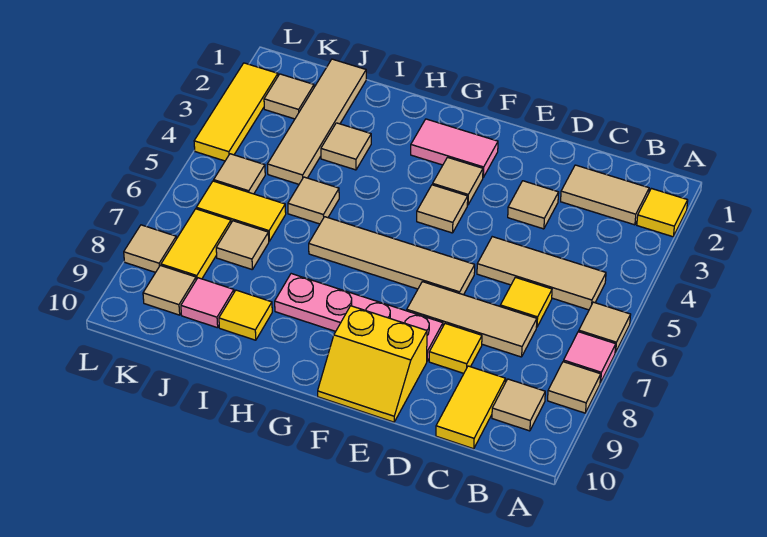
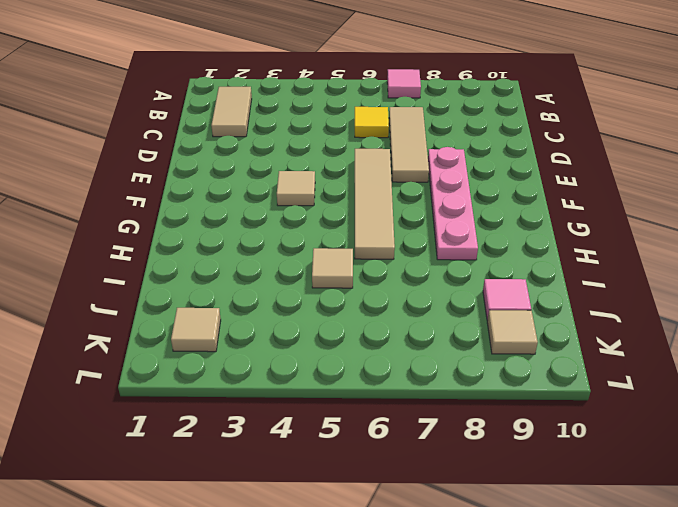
none -> yellow tile A2 level 1
none -> tan tile A6 level 1
none -> tan tile A8 level 1
none -> tan tile B5:D5 level 1

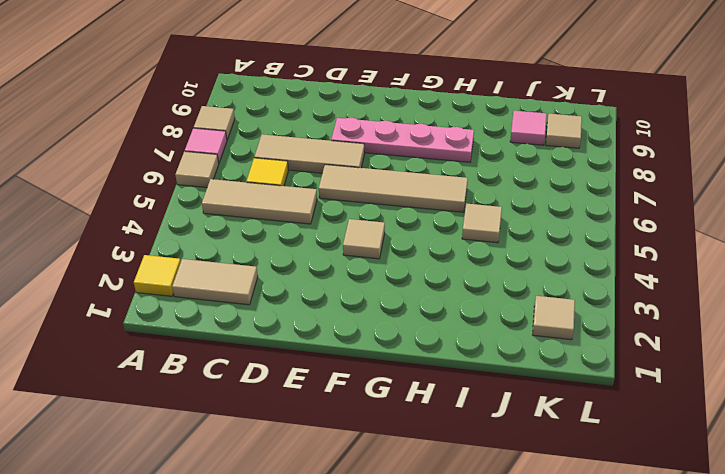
none -> tan tile B9 level 1
none -> yellow tile C9:C10 level 1
none -> tan tile D3 level 1
none -> yellow tile D8 level 1

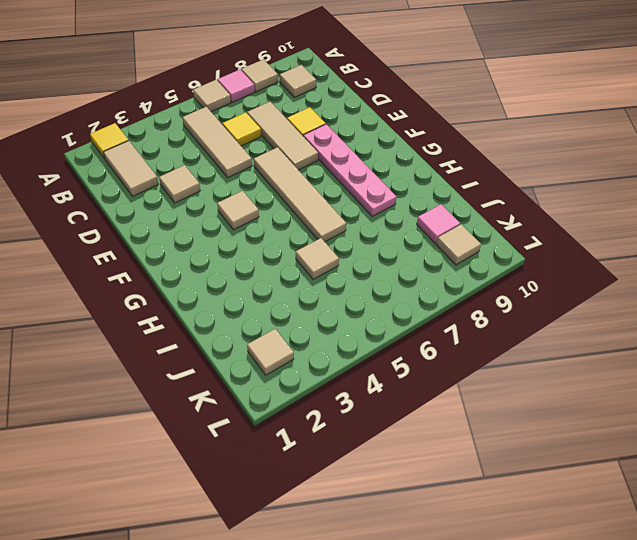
none -> yellow tile C9:C10 level 1
none -> yellow slope E9:F10 level 1 top 9
none -> pink tile F2:G2 level 1
none -> tan tile F3 level 1

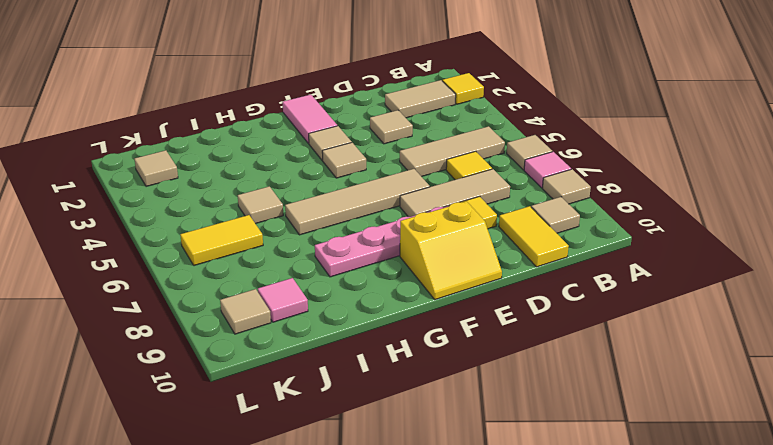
pink tile F1:F2 level 1 -> pink tile F2:G2 level 1
none -> tan tile I3 level 1
none -> yellow tile I9 level 1
none -> tan tile J1:J4 level 1
none -> tan tile J7 level 1

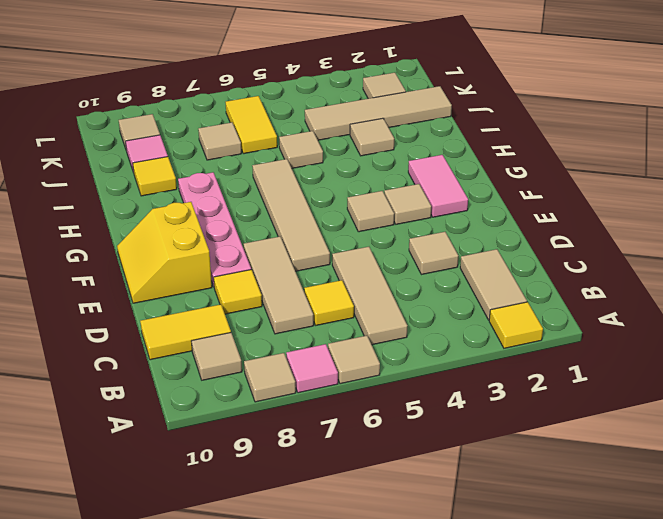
none -> tan tile K5 level 1
none -> yellow tile K7:K8 level 1
none -> yellow tile L2:L4 level 1
none -> tan tile L8 level 1

